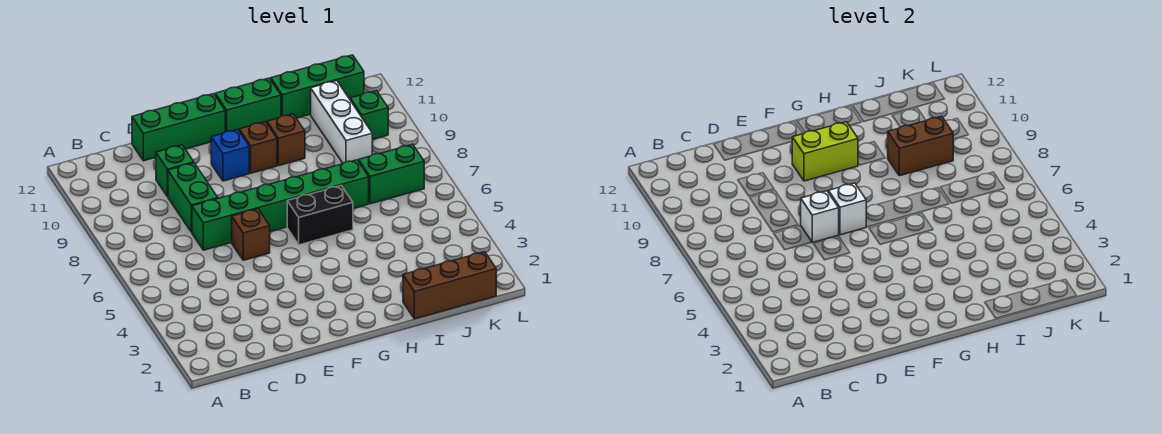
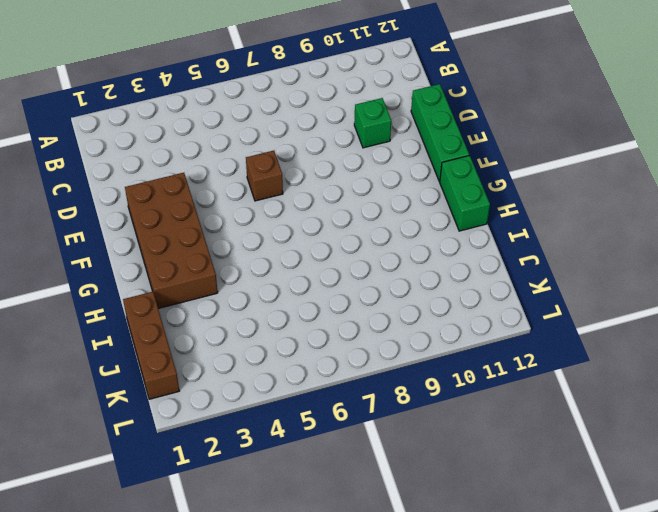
brown brick E2:H3 level 1 -> none
none -> green brick D7:I7 level 1
none -> green brick D8:D9 level 1
none -> blue brick F10 level 1

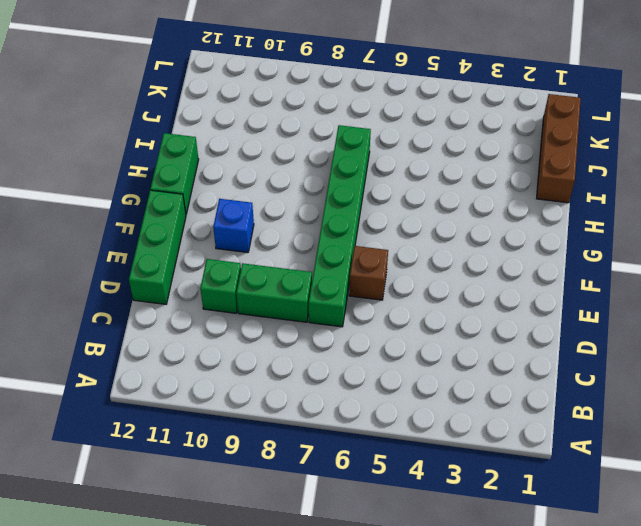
none -> black brick G6:H6 level 1
none -> brown brick G10 level 1
none -> brown brick H10 level 1

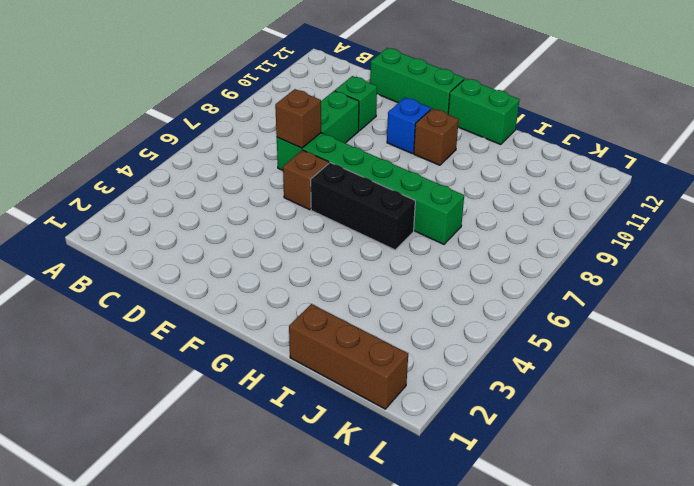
brown brick D7 level 2 -> brown brick H10 level 1
black brick F6:H6 level 1 -> black brick G6:H6 level 1
none -> green brick I12:K12 level 1
none -> green brick J7:K7 level 1
none -> white brick J9:J11 level 1

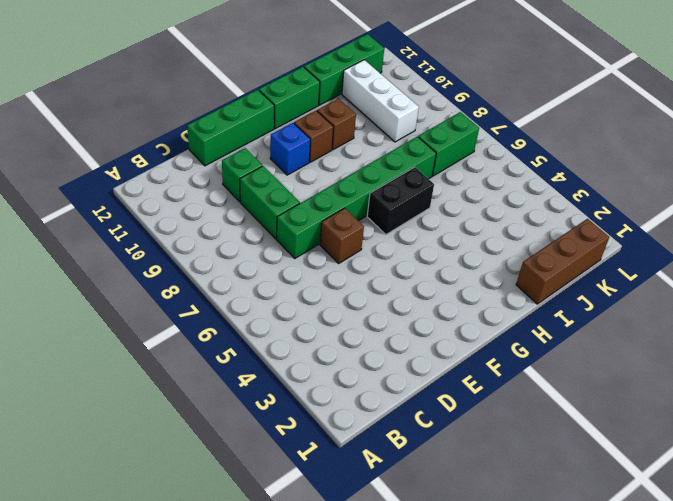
none -> green brick K10 level 1
none -> white brick E7 level 2
none -> white brick F7 level 2

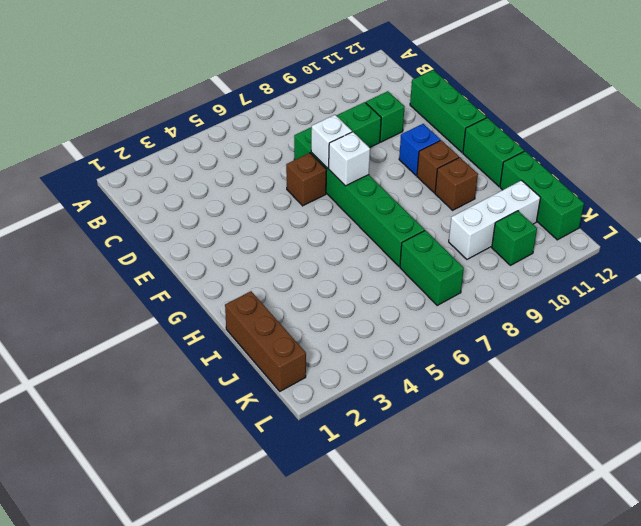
none -> black brick G6:H6 level 1
none -> lime brick F10:G10 level 2
none -> brown brick I9:J9 level 2

